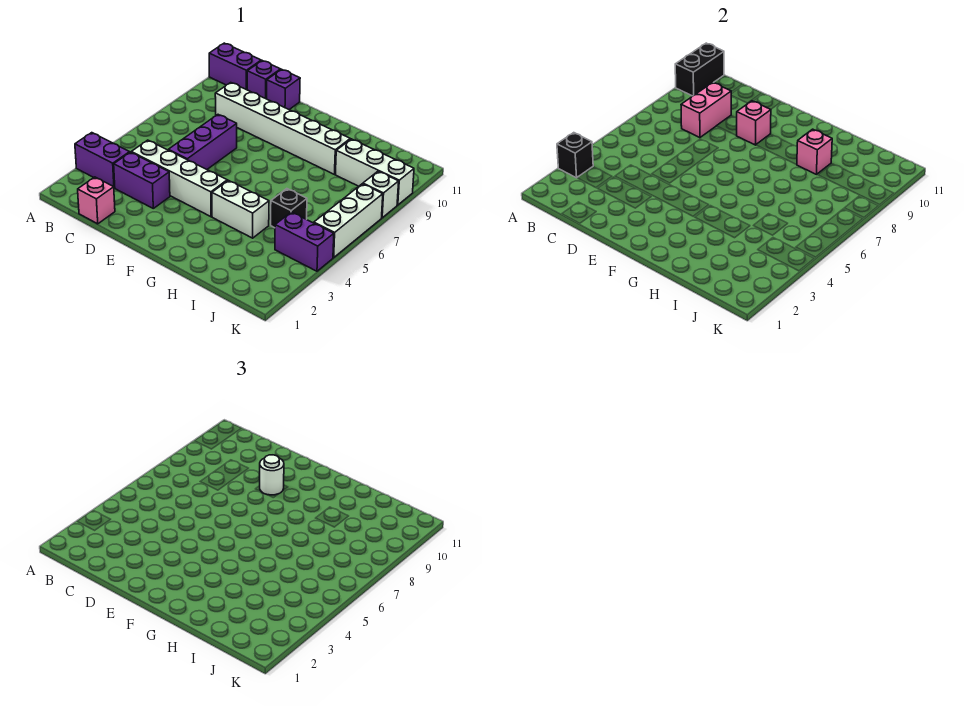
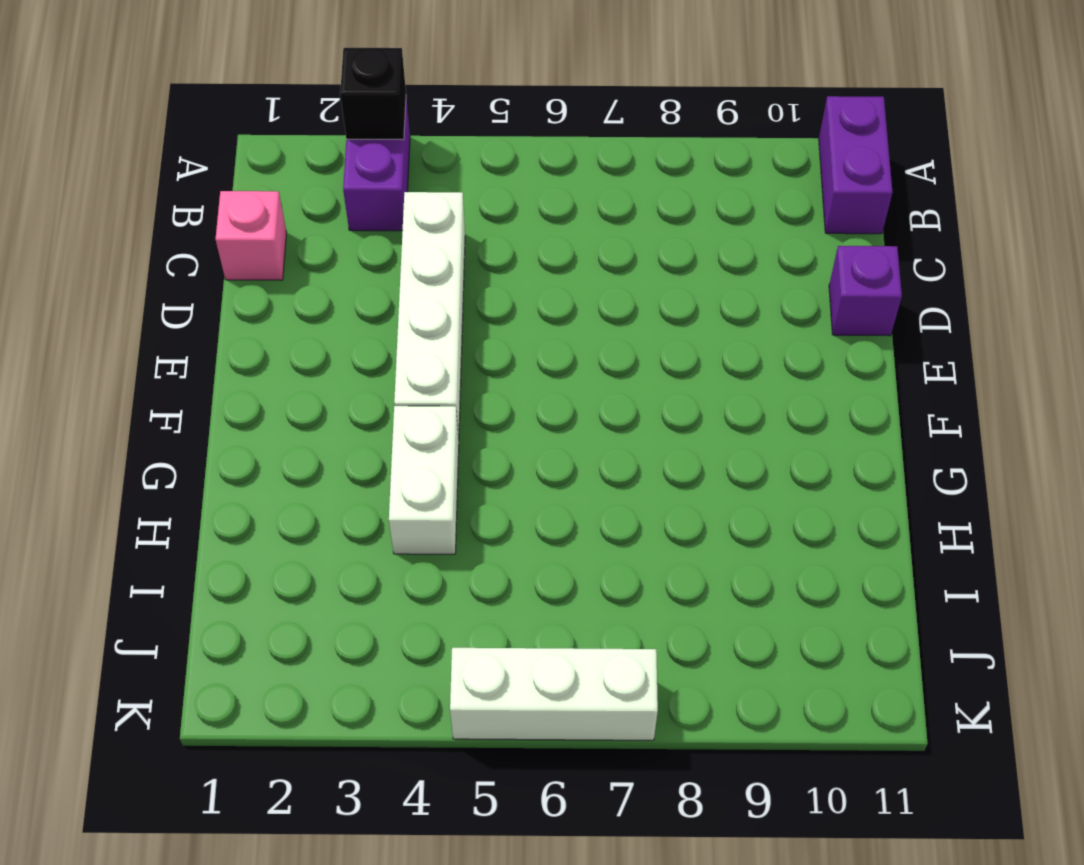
none -> purple brick C3:D3 level 1
none -> white brick C9:H9 level 1
none -> purple brick C11 level 1

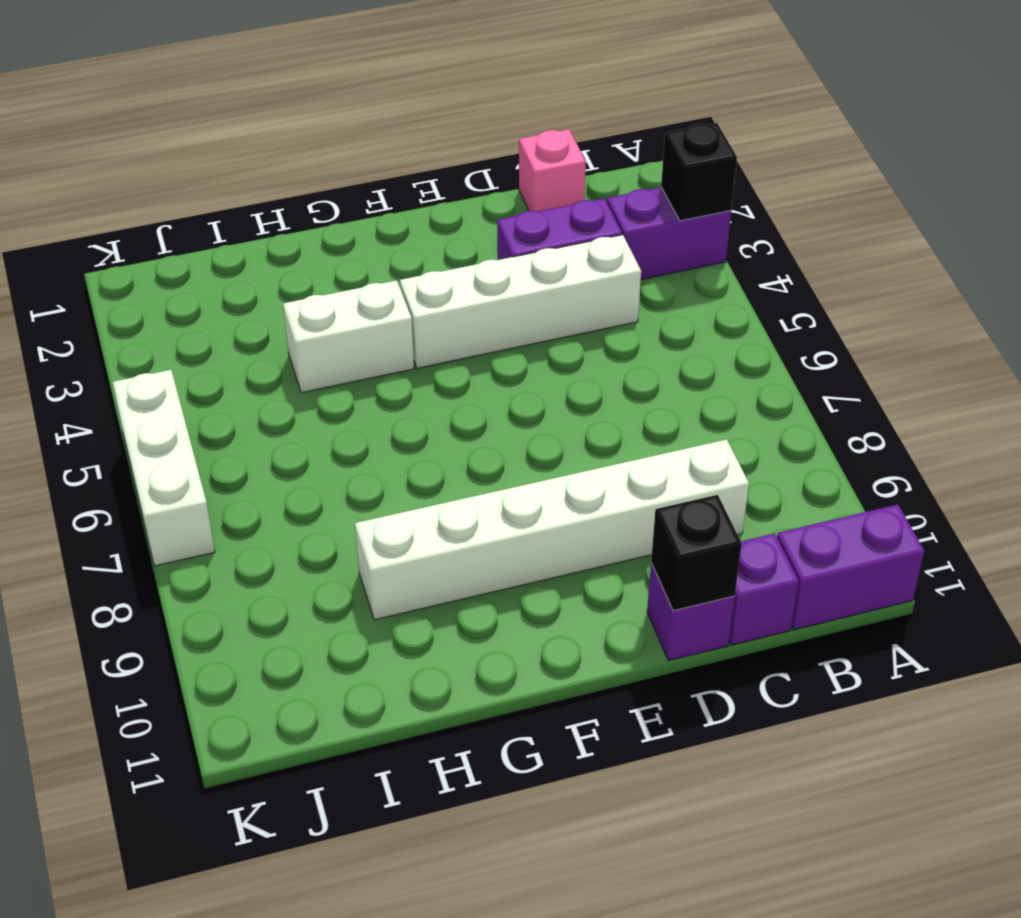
black brick D11 level 2 -> black brick I5 level 1
none -> purple brick D5:D7 level 1
none -> white brick I9:K9 level 1
none -> purple brick J4:K4 level 1

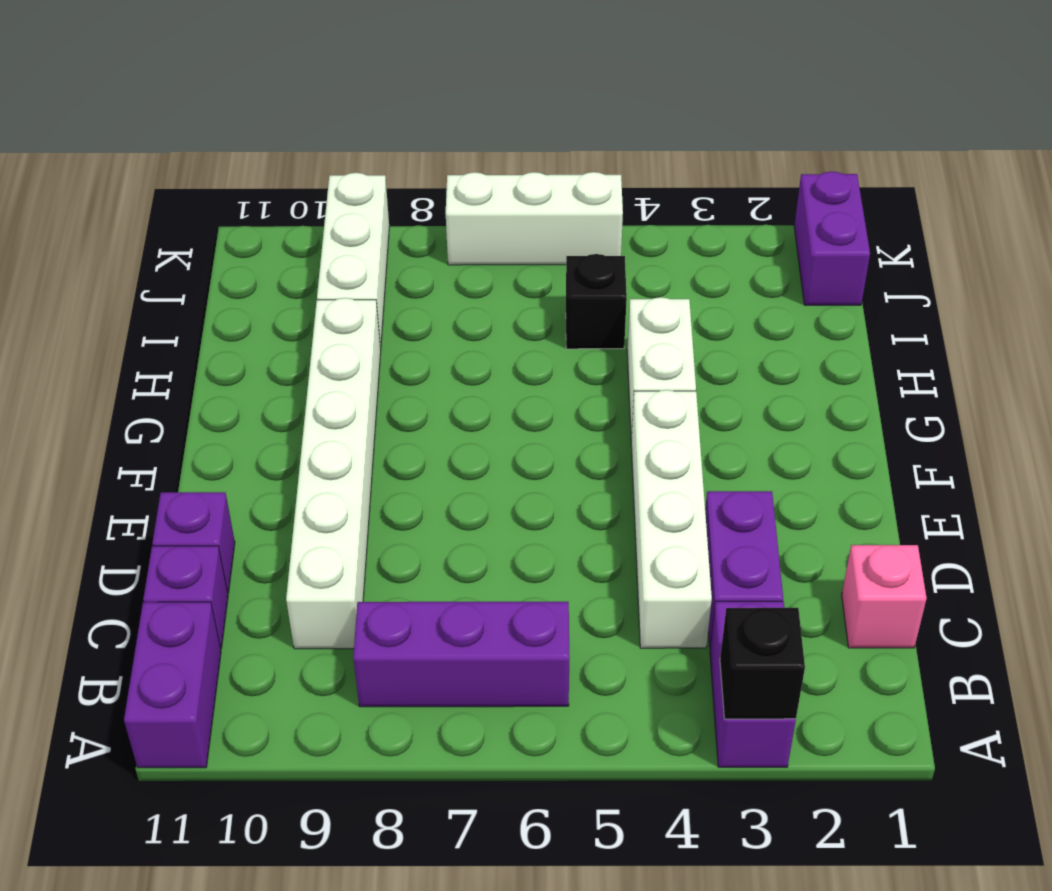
purple brick B6:B8 level 1 -> purple brick D5:D7 level 1
purple brick J1:K1 level 1 -> purple brick J4:K4 level 1
none -> white brick K8 level 1
none -> black brick A10:A11 level 2
none -> pink brick C8:C9 level 2

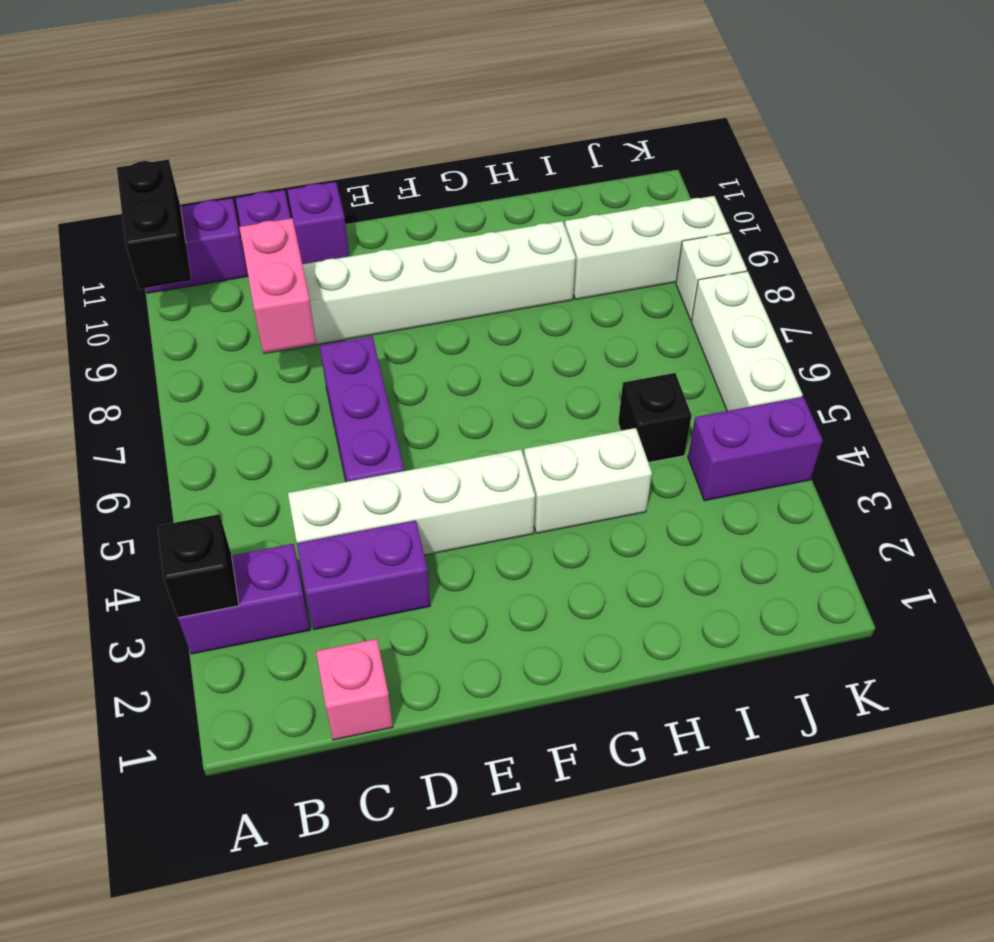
none -> pink brick E9 level 2
none -> pink brick H9 level 2
none -> white round brick E9 level 3

